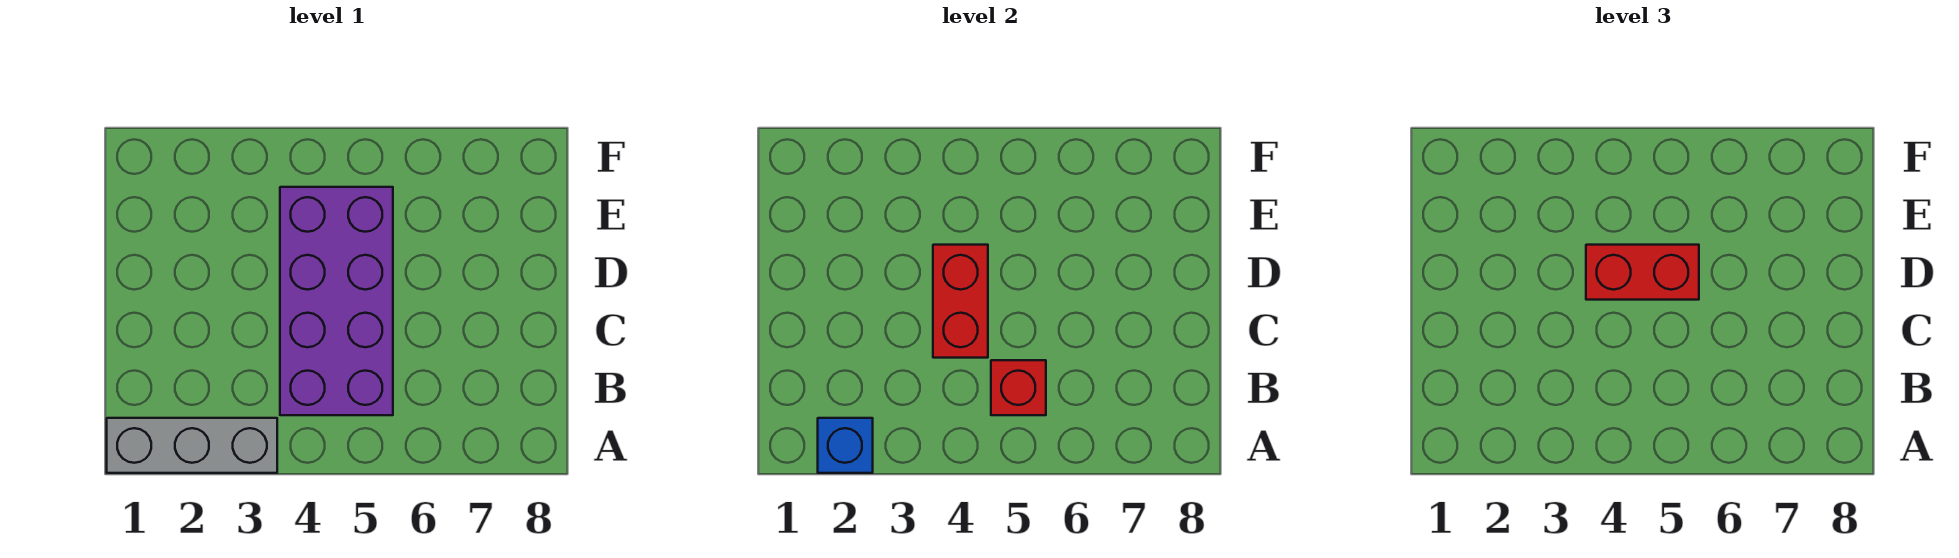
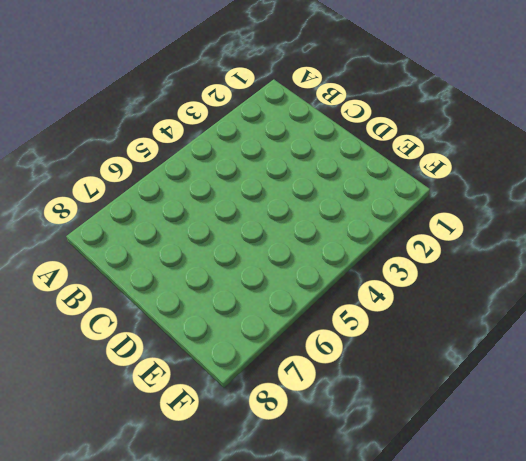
none -> grey brick A1:A3 level 1
none -> purple brick B4:E5 level 1

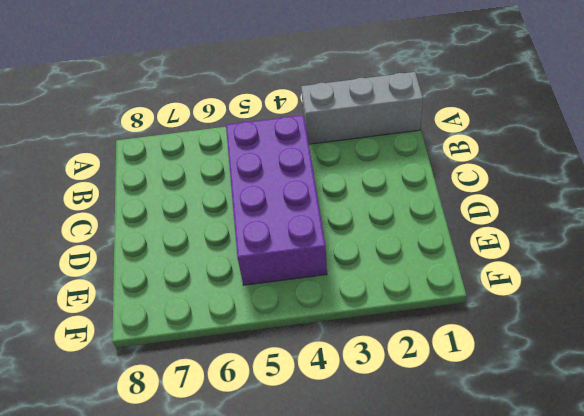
none -> blue brick A2 level 2
none -> red brick B5 level 2

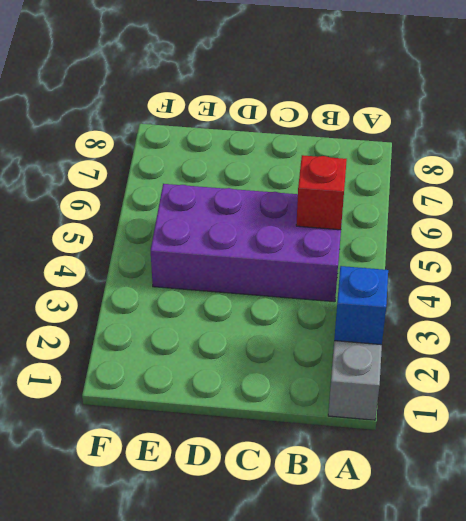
none -> red brick C4:D4 level 2
none -> red brick D4:D5 level 3

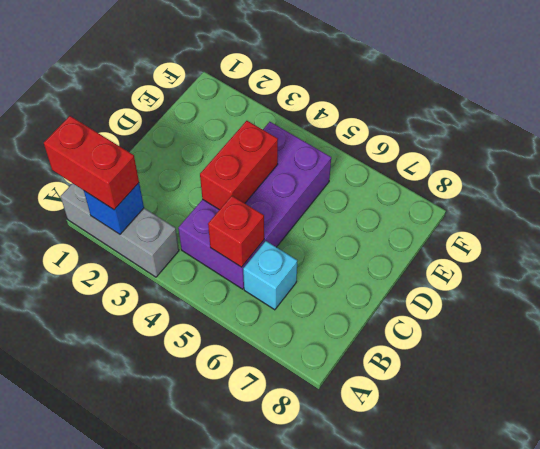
red brick A1:A2 level 3 -> red brick D4:D5 level 3
cyan brick B6 level 1 -> none

